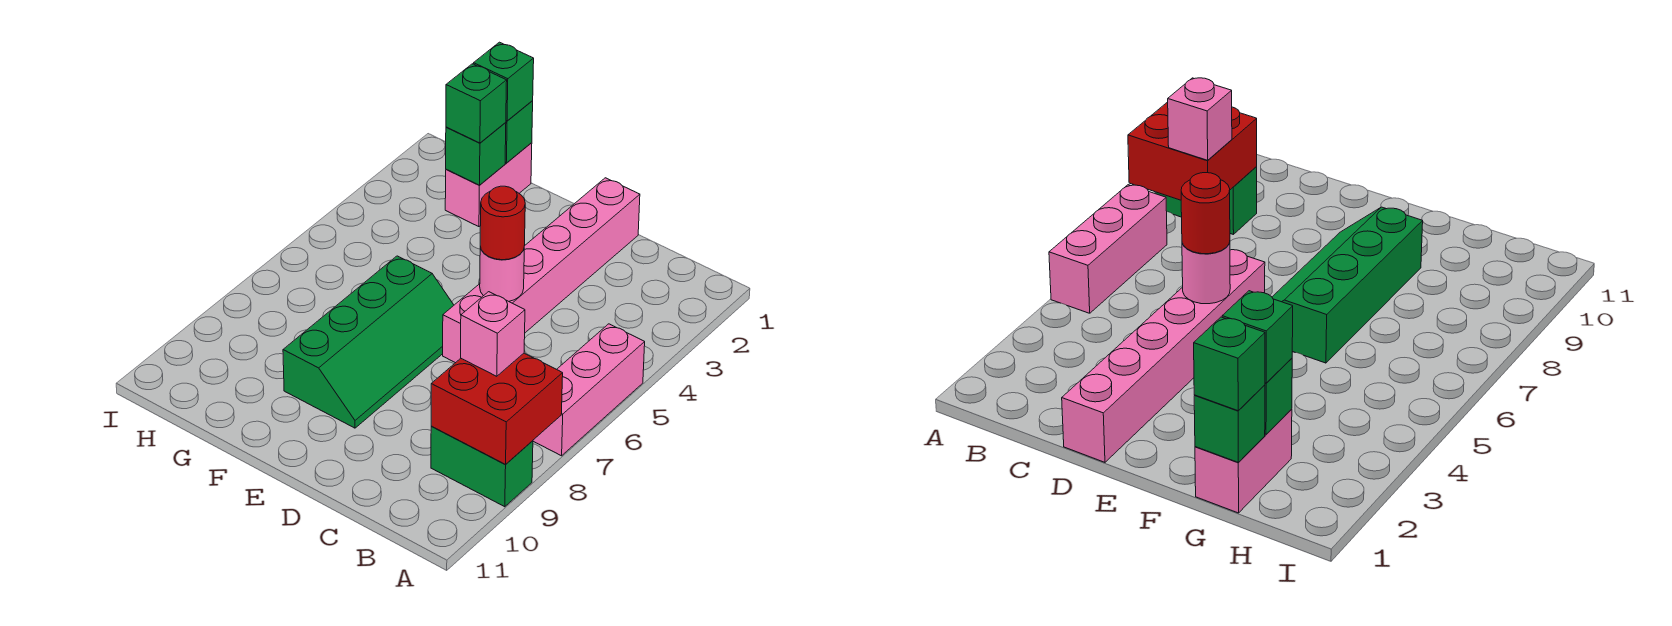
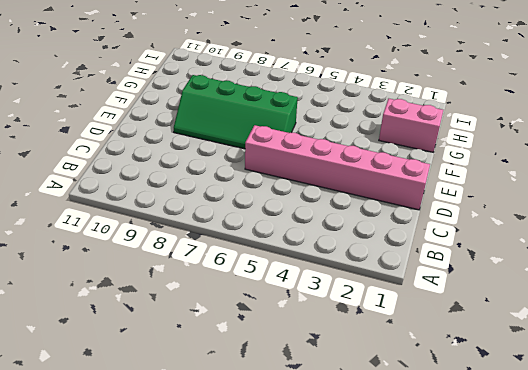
none -> pink brick A5:A7 level 1
none -> green brick A9:B9 level 1
none -> red brick A8:B9 level 2

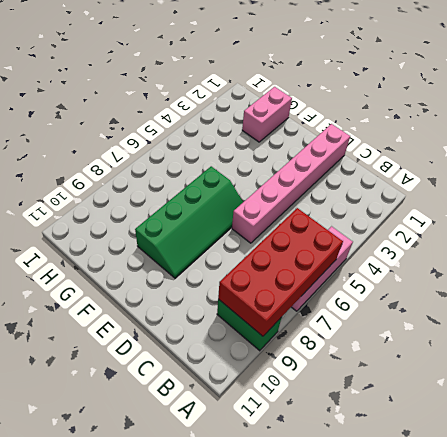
red brick A6:B9 level 2 -> red brick A8:B9 level 2
none -> pink round brick D5 level 2
none -> green brick G1 level 2
none -> green brick G2 level 2

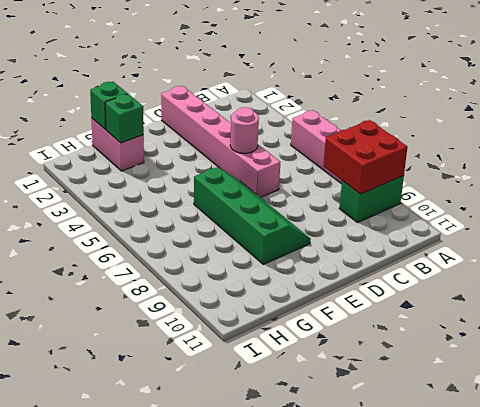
none -> pink brick B8 level 3
none -> red round brick D5 level 3
none -> green brick G1 level 3

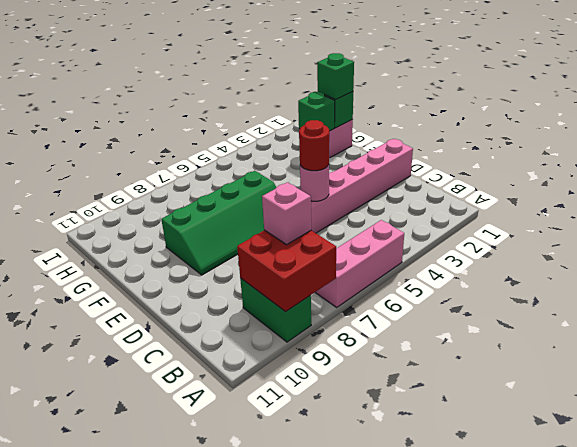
none -> green brick G2 level 3

